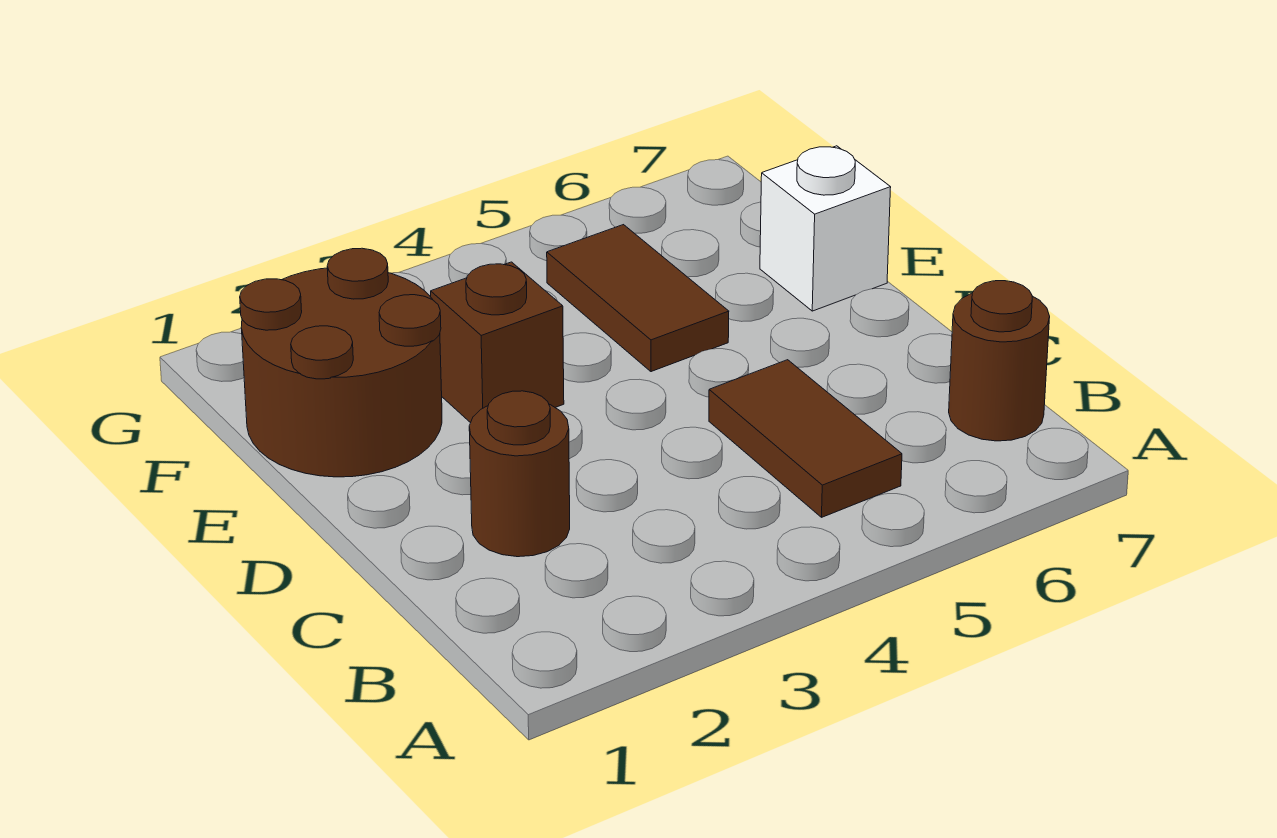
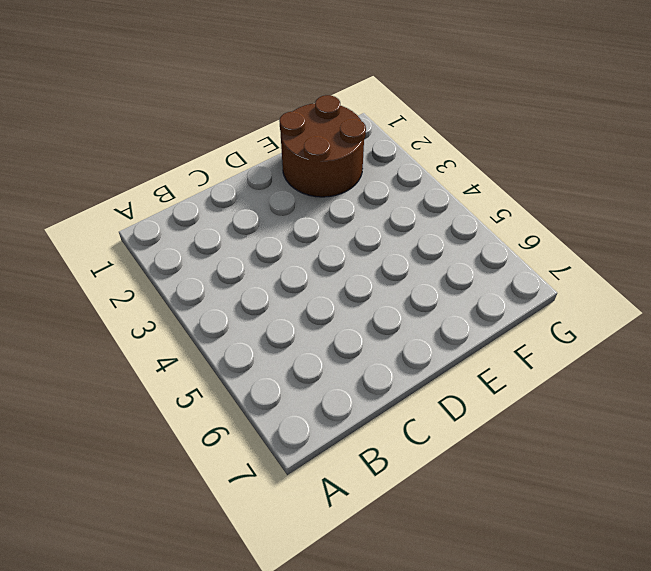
none -> brown tile B5:C5 level 1
none -> brown round brick B7 level 1

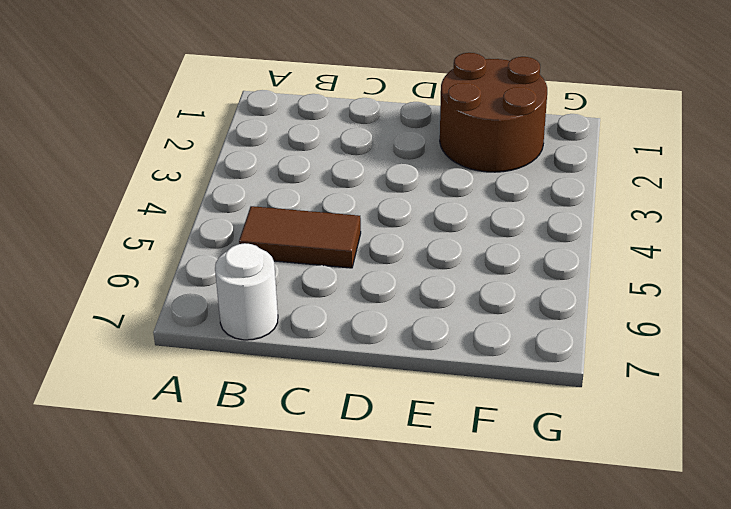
white round brick B7 level 1 -> brown round brick B7 level 1
none -> brown round brick C2 level 1
none -> brown brick E3 level 1

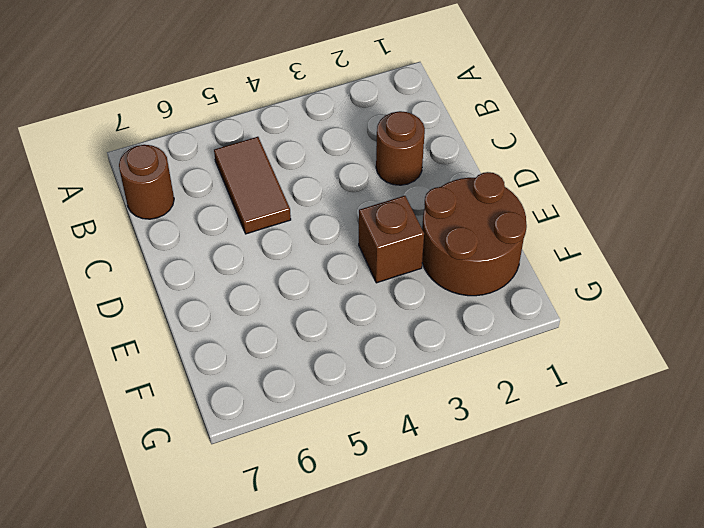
none -> brown tile E5:F5 level 1
none -> white brick E7 level 1

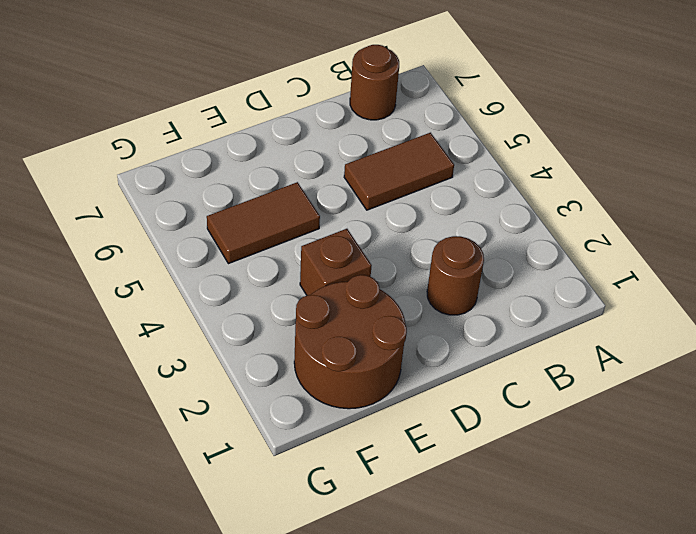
none -> white brick E7 level 1

